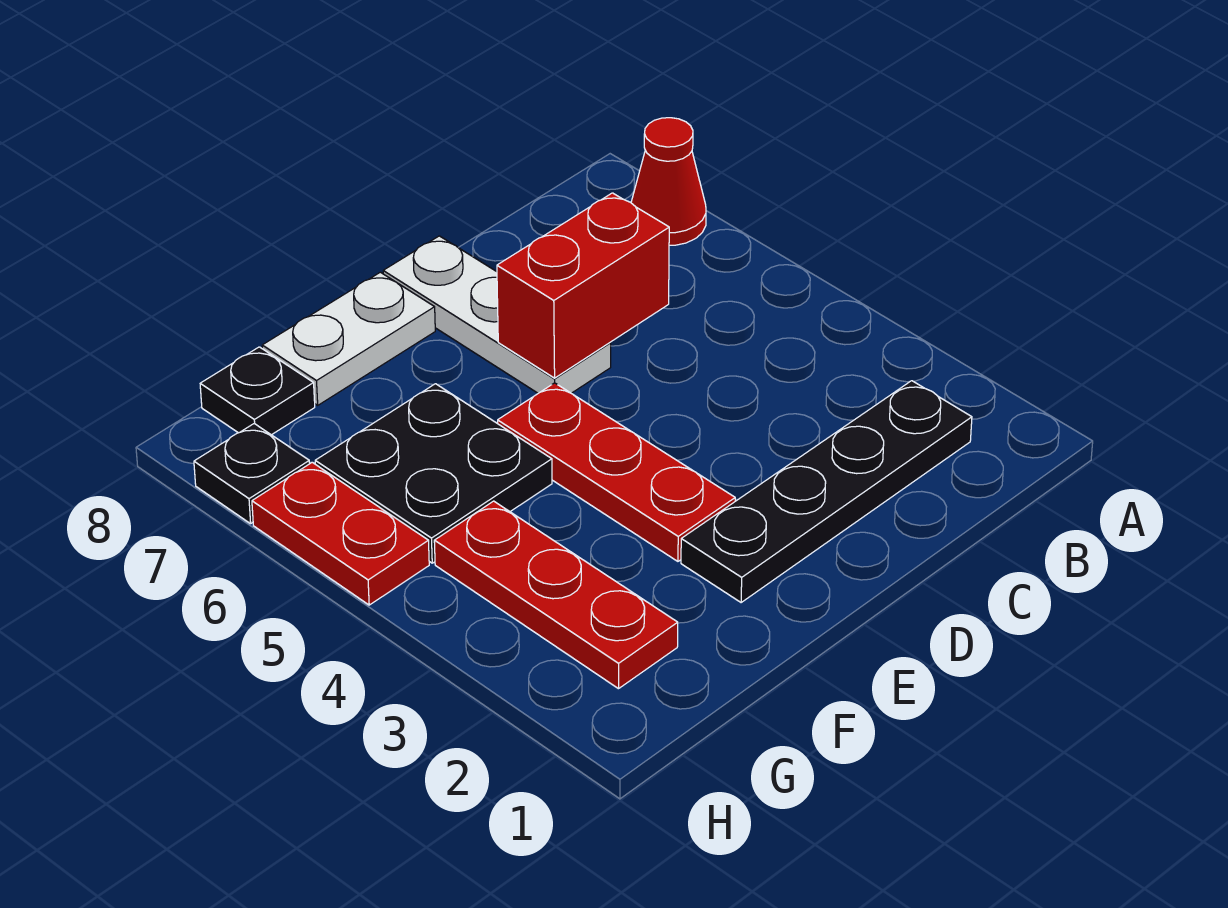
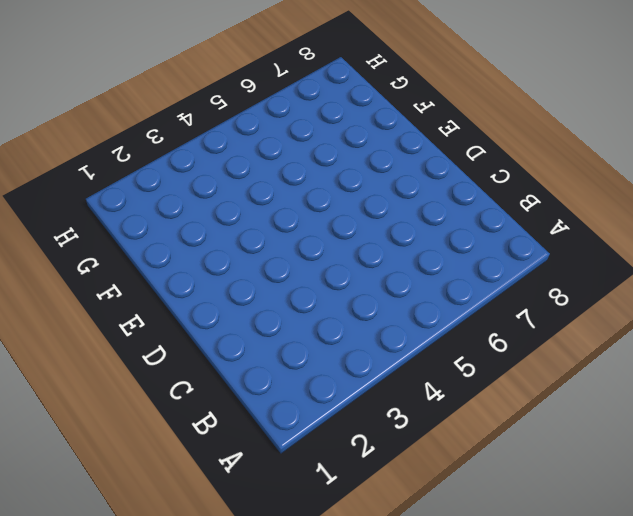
none -> red cone A7 level 1
none -> black plate B2:E2 level 1

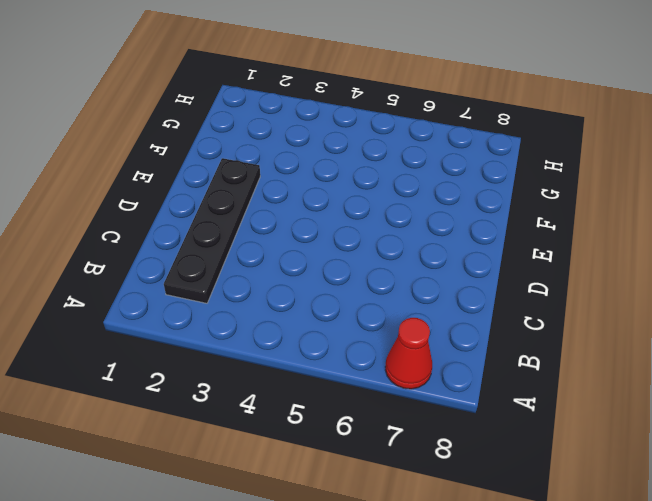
none -> white plate D6:D8 level 1
none -> red plate E3:E5 level 1

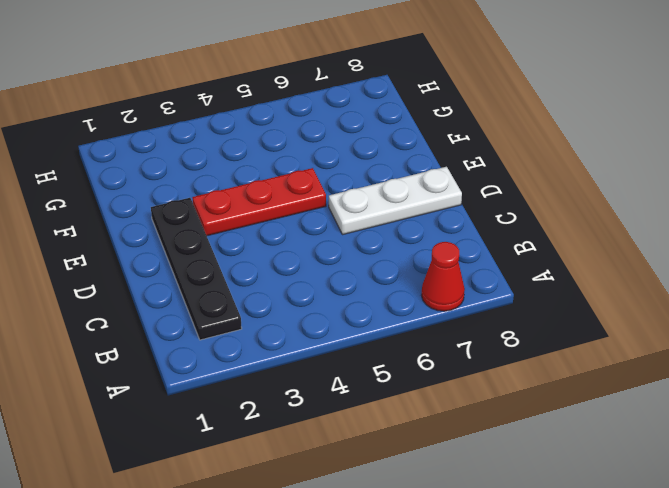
none -> white plate E8:F8 level 1
none -> black plate F5:G6 level 1

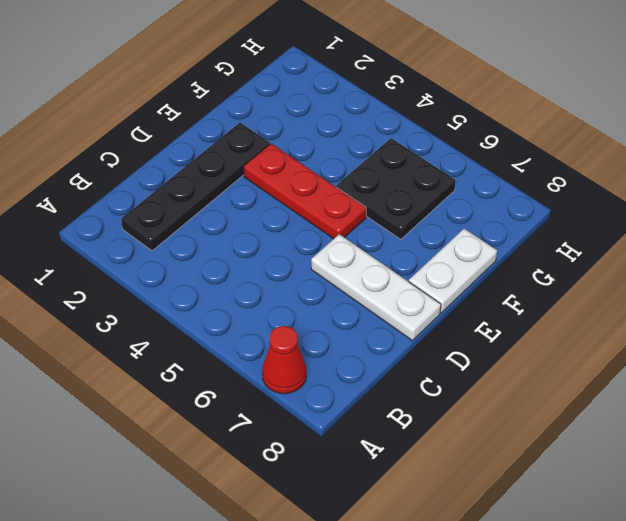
none -> red plate G2:G4 level 1
none -> black plate G8 level 1

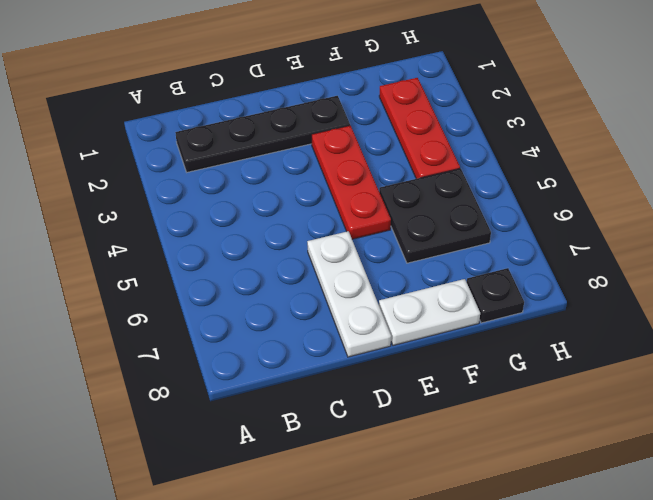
none -> red cone A7 level 1
none -> red plate H5:H6 level 1

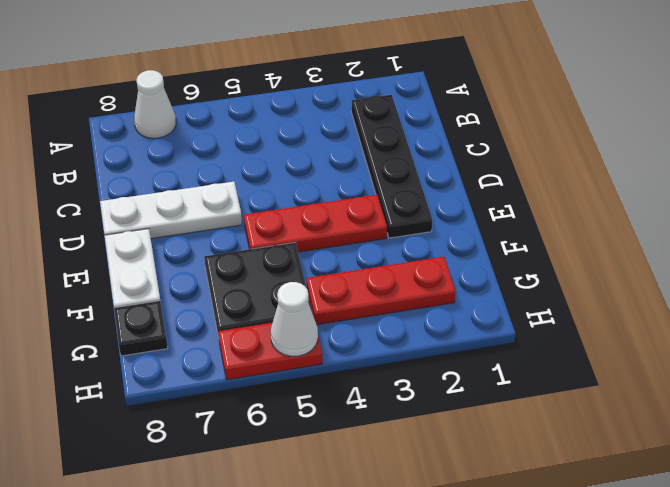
white cone A7 level 1 -> red cone A7 level 1
white cone H5 level 2 -> none
none -> black plate H7 level 1
none -> red brick C6:D6 level 2

